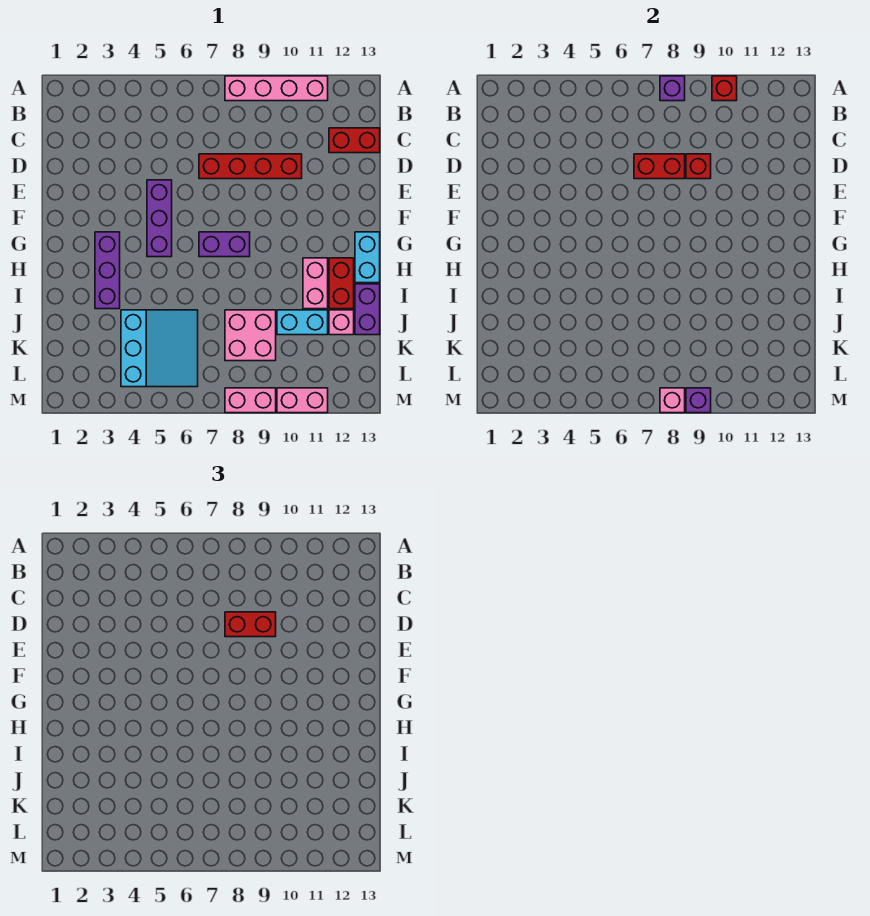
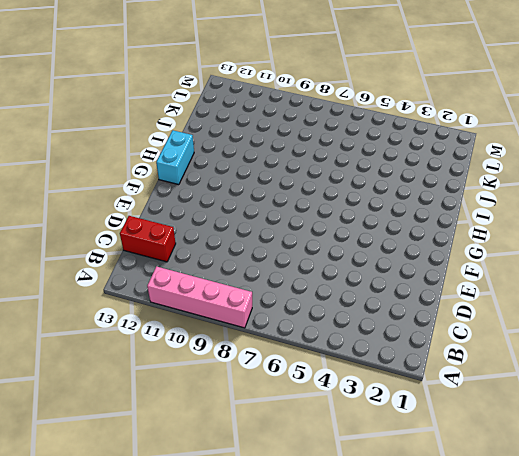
none -> red brick D7:D10 level 1
none -> purple brick E5:G5 level 1
none -> purple brick G3:I3 level 1

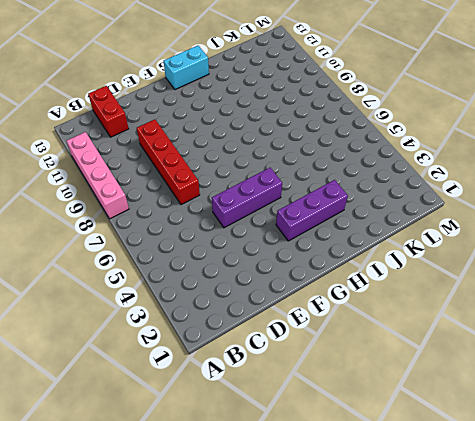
none -> purple brick G7:G8 level 1
none -> pink brick H11:I11 level 1
none -> red brick H12:I12 level 1

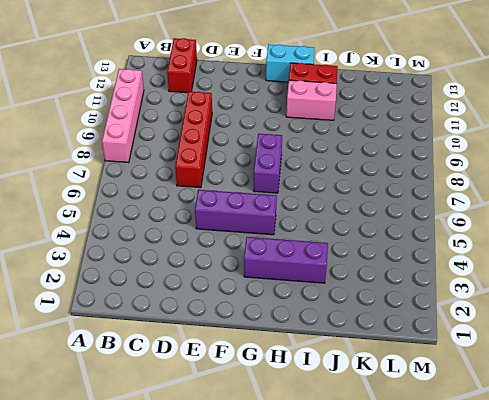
none -> purple brick I13:J13 level 1
none -> cyan slope J4:L6 level 1 top 4
none -> pink brick J8:K9 level 1

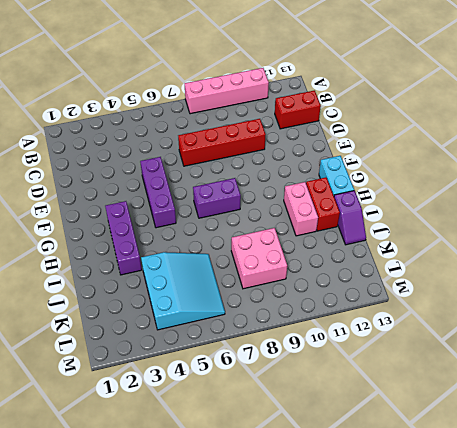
purple slope I13:J13 level 1 top I -> purple brick I13:J13 level 1
none -> cyan brick J10:J11 level 1
none -> pink brick J12 level 1
none -> pink brick M8:M9 level 1

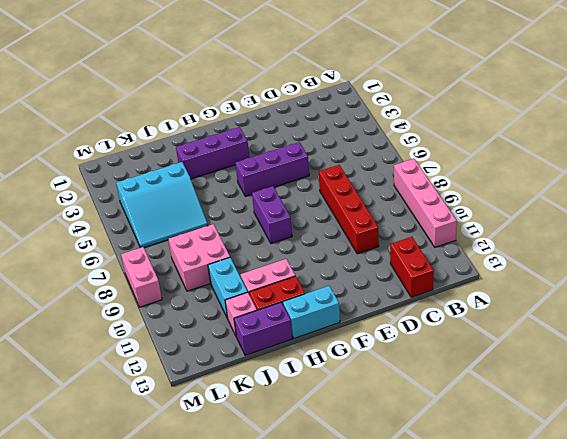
none -> pink brick M10:M11 level 1
none -> purple brick A8 level 2
none -> red brick A10 level 2

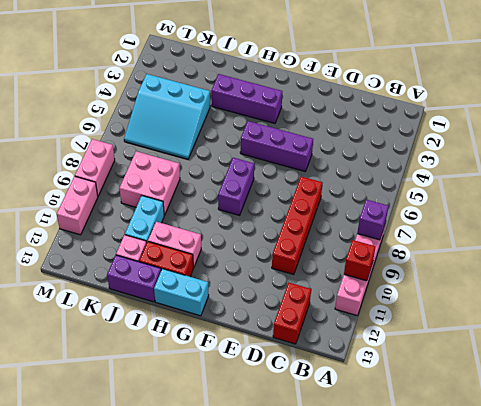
none -> red brick D7:D8 level 2
none -> red brick D9 level 2
none -> pink brick M8 level 2

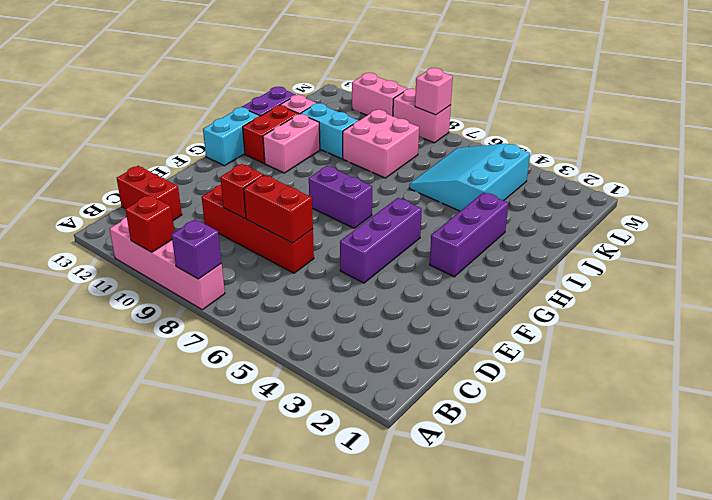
none -> purple brick M9 level 2
none -> red brick D8:D9 level 3

